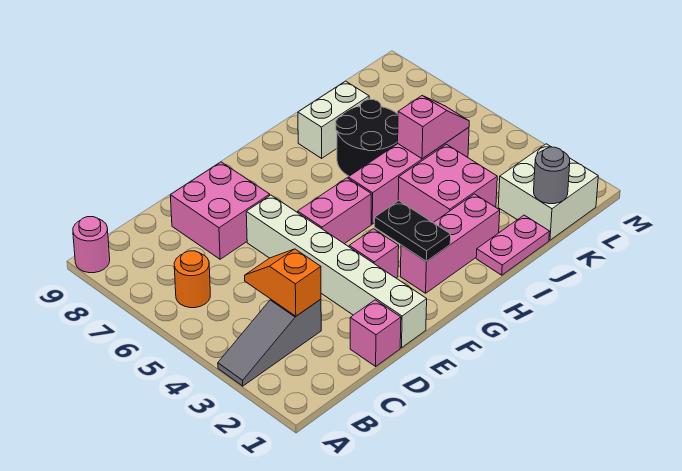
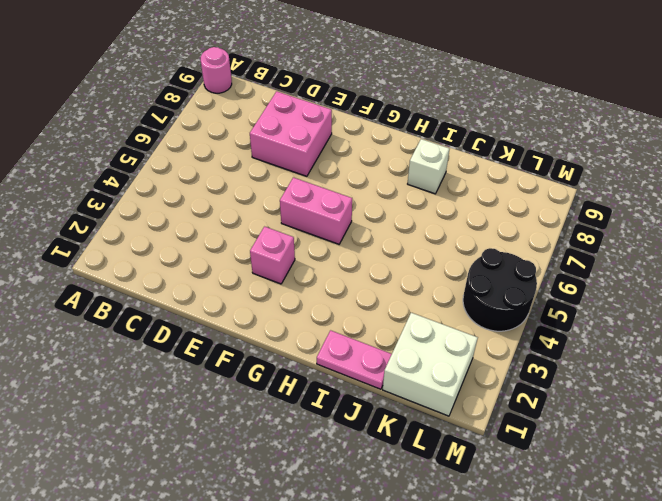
white brick I8 level 1 -> white brick I8:J8 level 1
black round brick L4:M5 level 1 -> black round brick I6:J7 level 1
none -> grey slope A3:C3 level 1 top C
none -> orange round brick B6 level 1
none -> pink brick D1 level 1

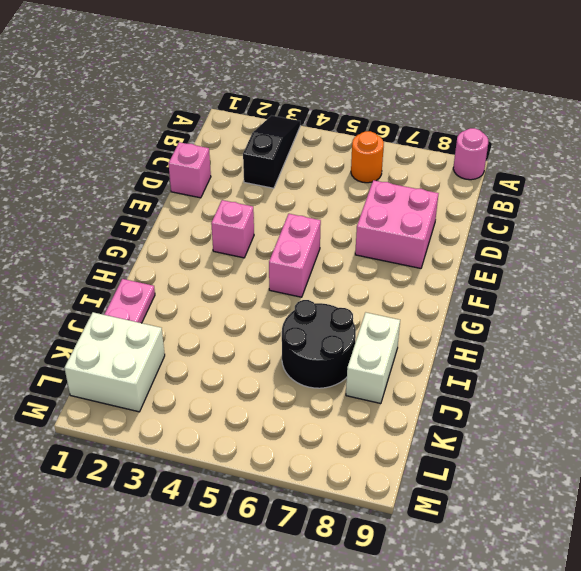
black slope A3:C3 level 1 top C -> grey slope A3:C3 level 1 top C
none -> white brick E1:E6 level 1
none -> pink brick G2:I2 level 1
none -> pink brick H5:K5 level 1

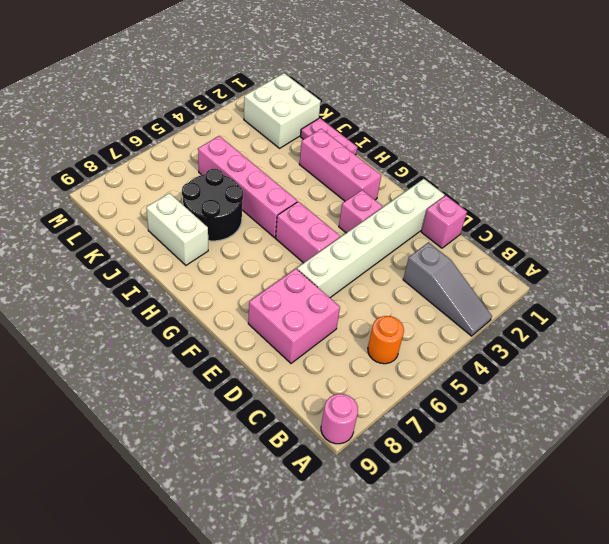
none -> pink brick I3:J4 level 1
none -> orange slope C3:C4 level 2 top 3
none -> black plate G2:G3 level 2

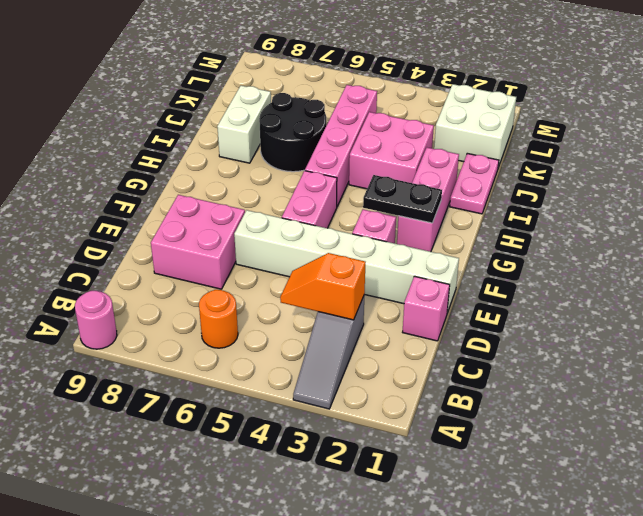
none -> pink slope J5:K5 level 2 top J
none -> grey round brick K1 level 2

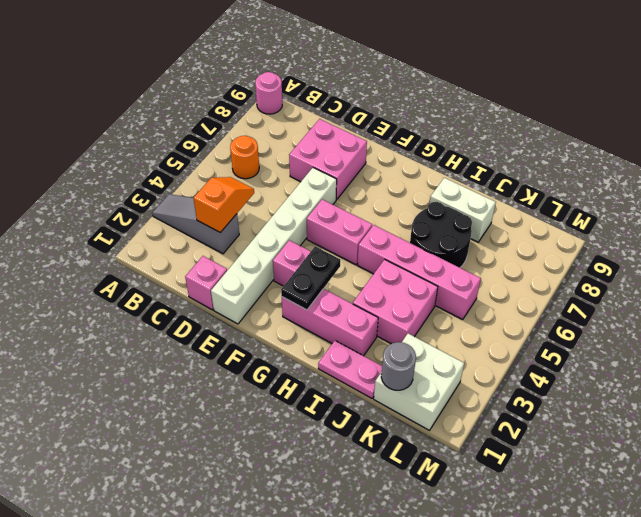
none -> pink slope J5:K5 level 2 top J

